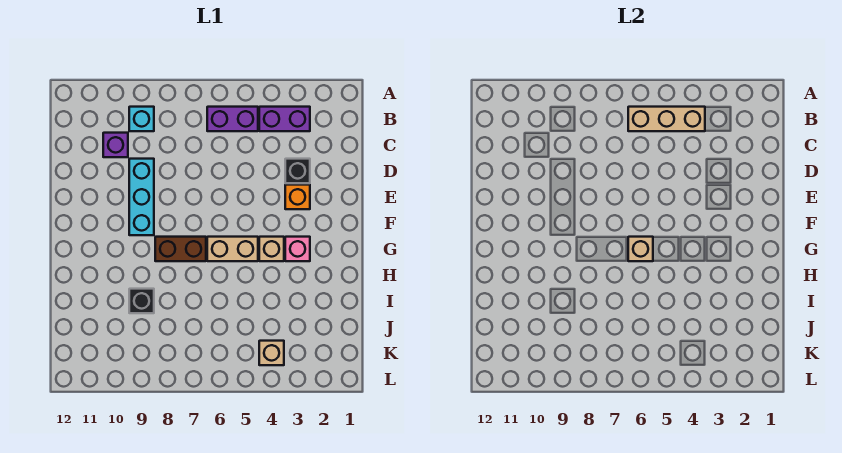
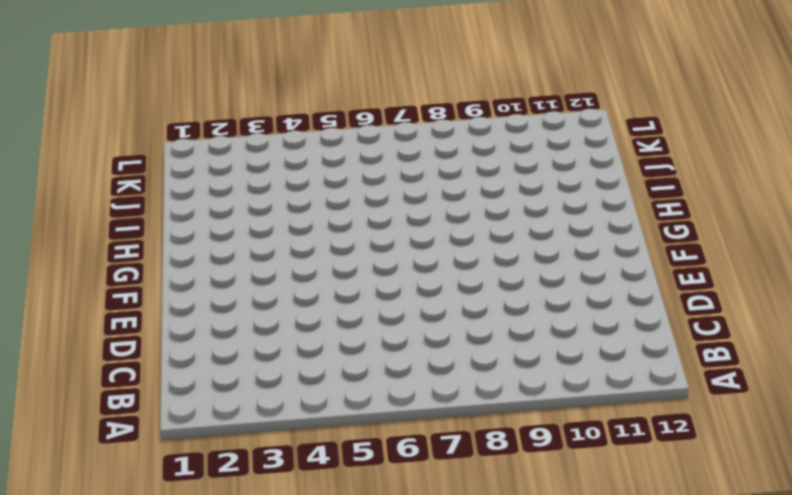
none -> purple brick B3:B4 level 1
none -> purple brick B5:B6 level 1
none -> cyan brick B9 level 1

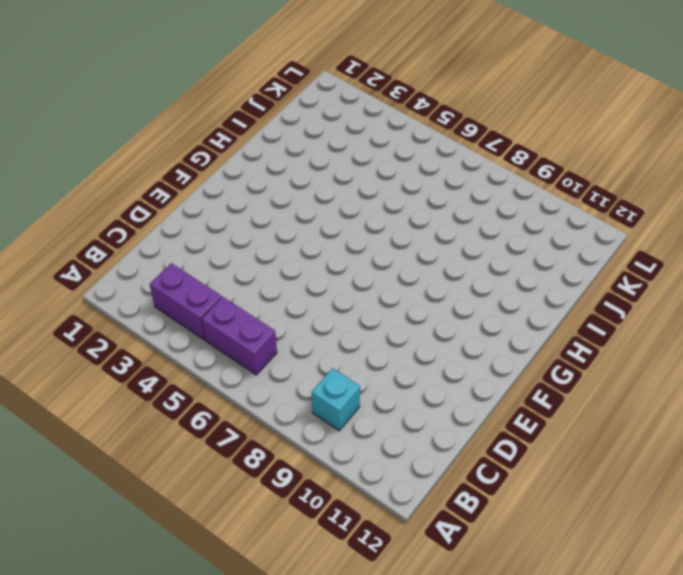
none -> purple brick C10 level 1
none -> black brick D3 level 1
none -> cyan brick D9:F9 level 1

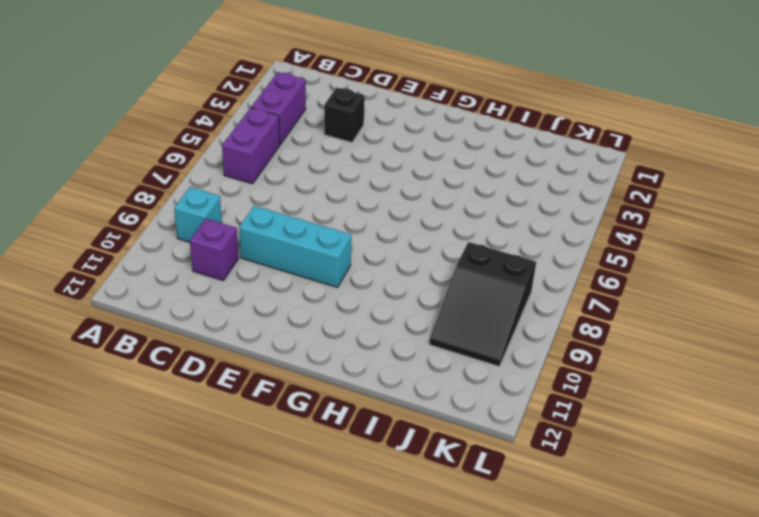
black slope J8:K10 level 1 top 8 -> none
none -> orange brick E3 level 1
none -> pink brick G3 level 1
none -> tan brick G4 level 1

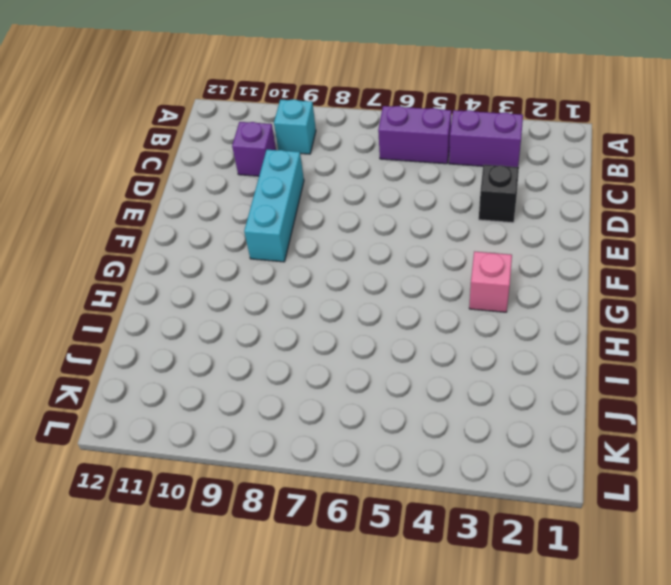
none -> orange brick E3 level 1
none -> tan brick G4 level 1
none -> tan brick G5:G6 level 1

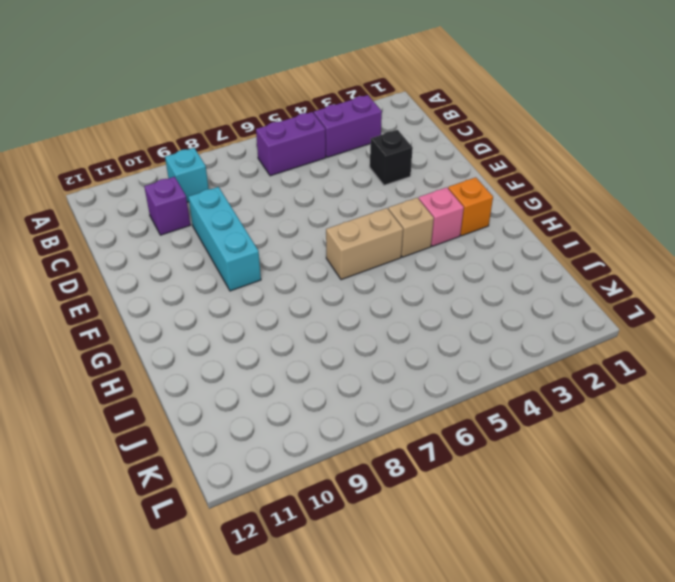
orange brick G2 level 1 -> orange brick E3 level 1
none -> brown brick G7:G8 level 1
none -> black brick I9 level 1
none -> tan brick K4 level 1

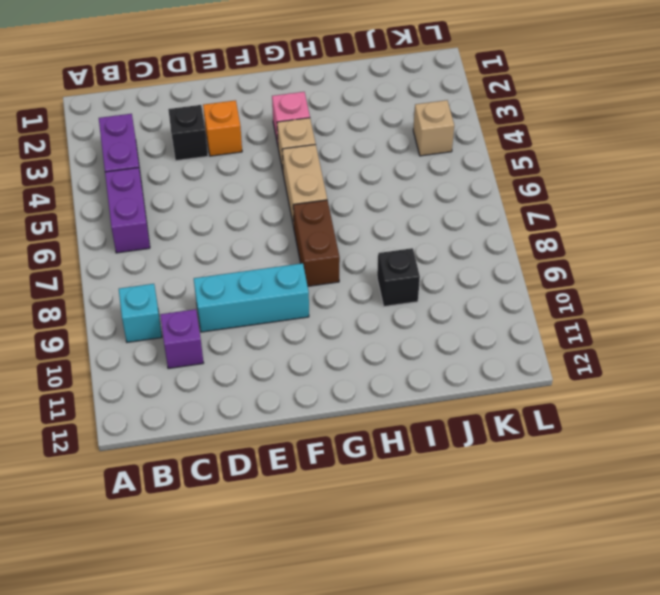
none -> tan brick B4:B6 level 2
none -> tan brick G6 level 2

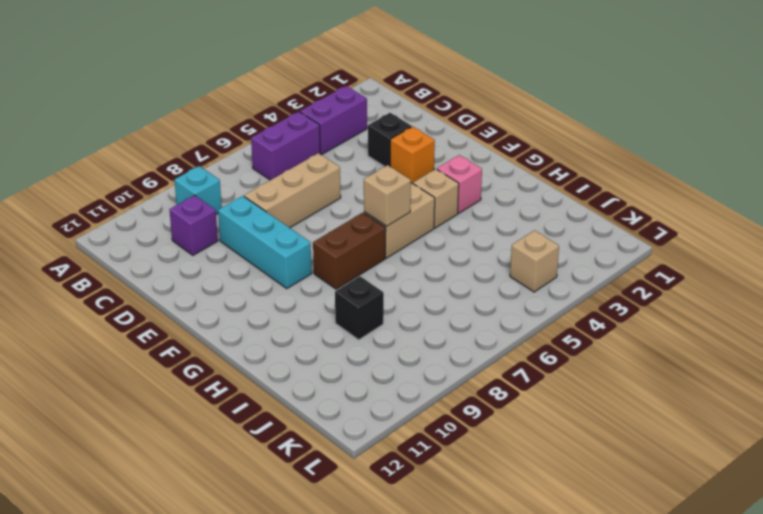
tan brick D6:D8 level 1 -> tan brick B4:B6 level 2

